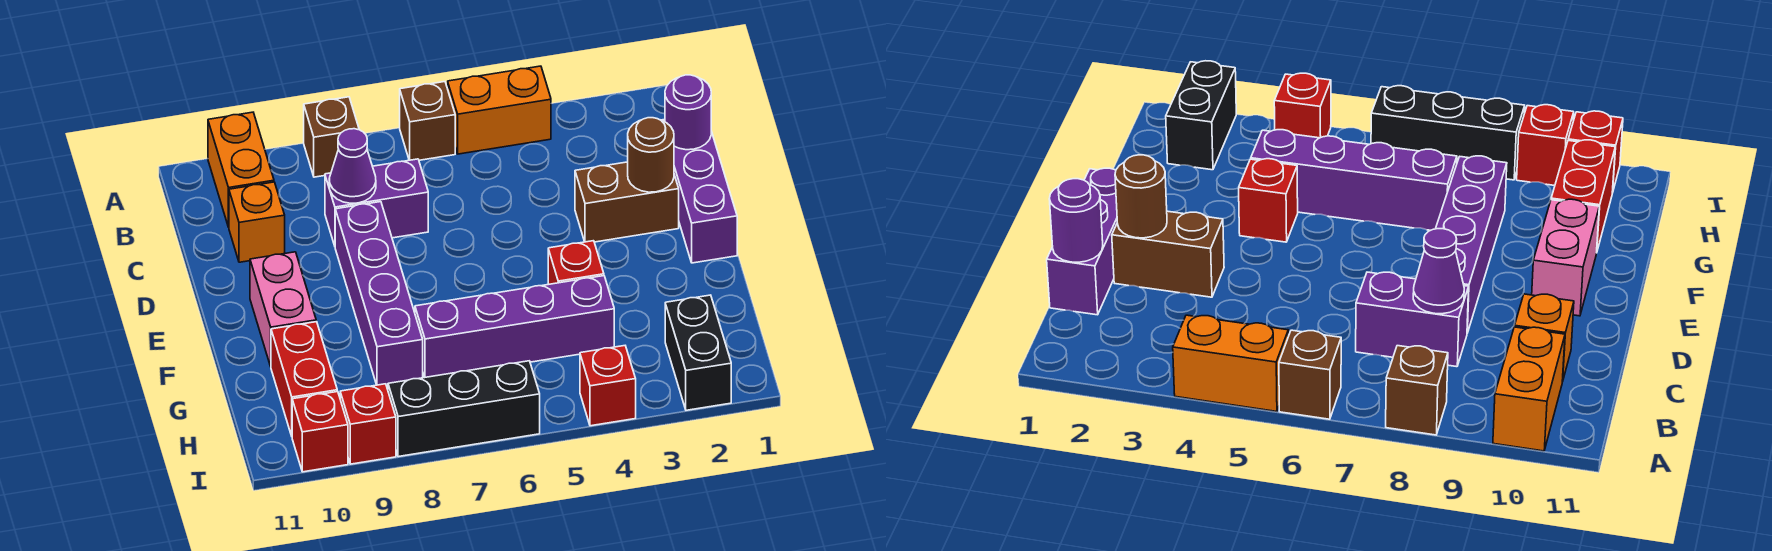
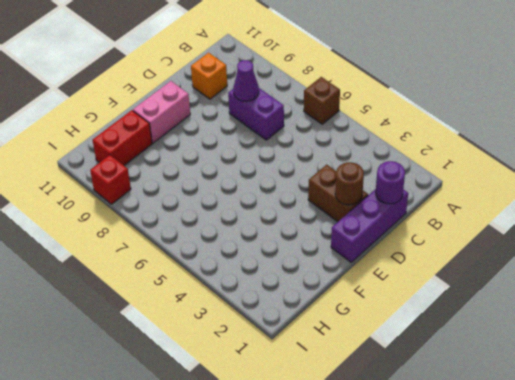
none -> orange brick A4:A5 level 1
none -> brown brick A8 level 1
none -> orange brick A10:B10 level 1

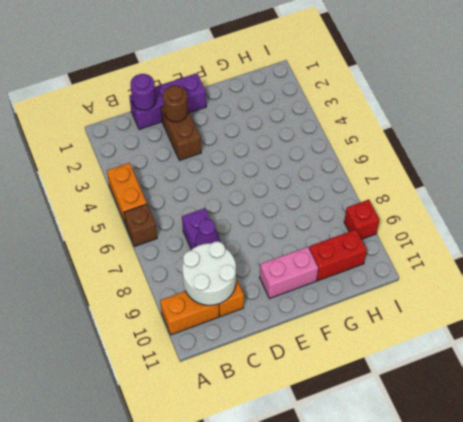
white round brick B9:C10 level 2 -> none
none -> brown brick A8 level 1
none -> purple brick D8:G8 level 1
none -> red brick F4 level 1

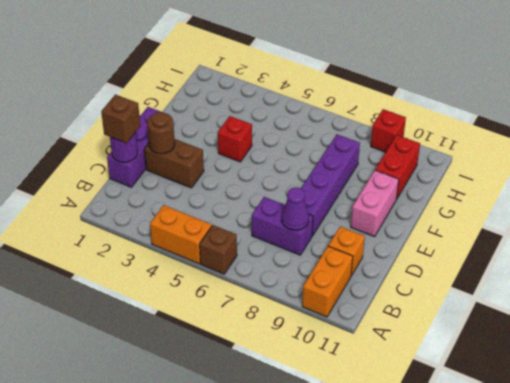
brown brick C1 level 3 -> brown brick A8 level 1
none -> purple brick G4:G7 level 1
none -> black brick H2:I2 level 1
none -> red brick I4 level 1

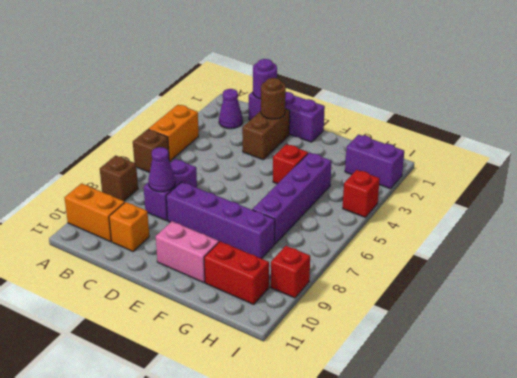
purple cone B2 level 1 -> none
purple brick H2:I2 level 1 -> black brick H2:I2 level 1
none -> black brick I6:I8 level 1
none -> red brick I10 level 1

